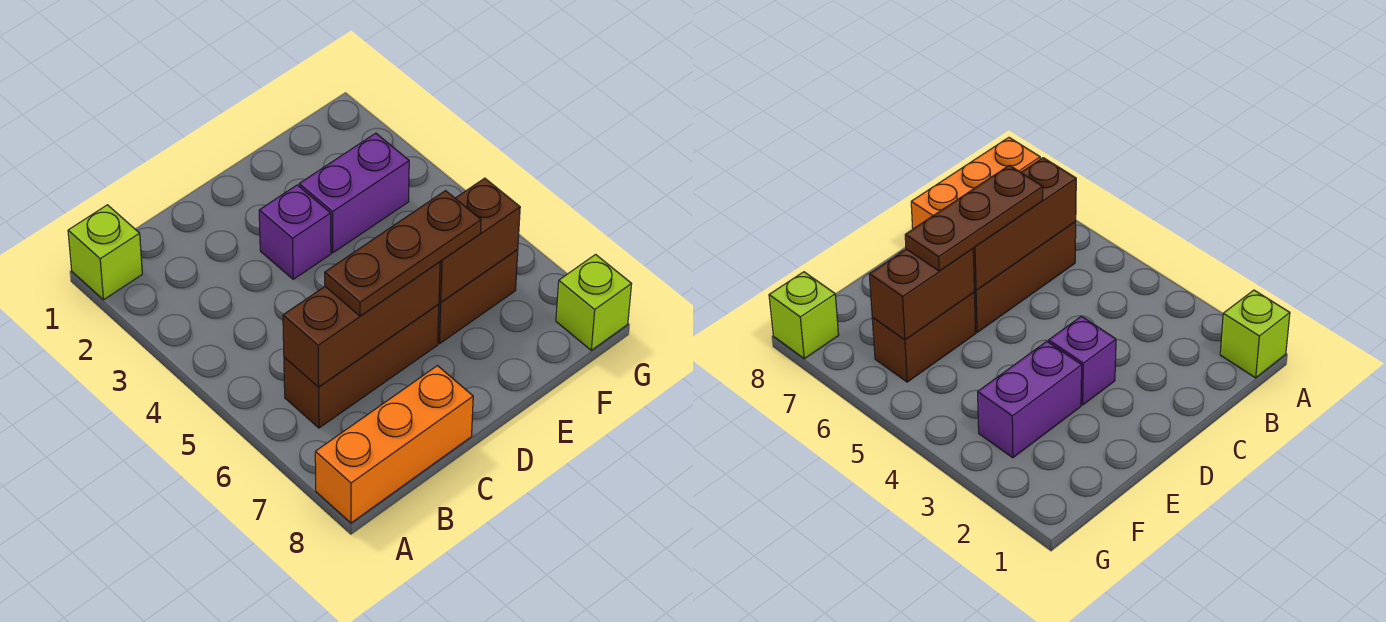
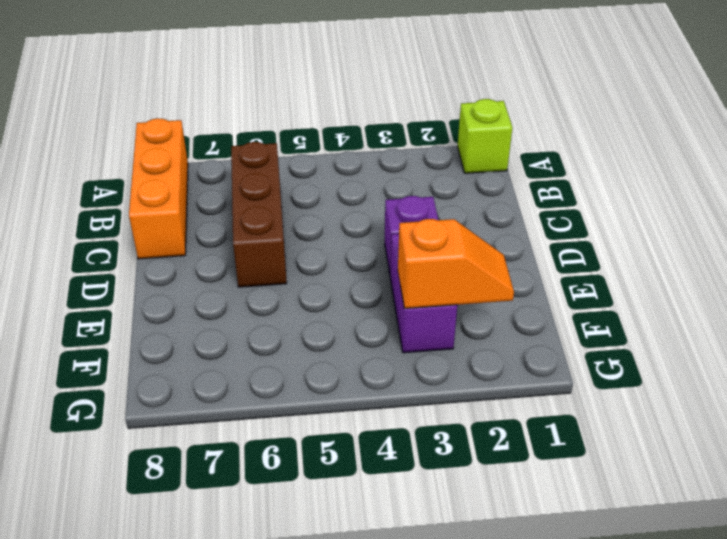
orange slope F2:F3 level 2 top 3 -> none
none -> brown brick E6:F6 level 1
none -> lime brick G8 level 1

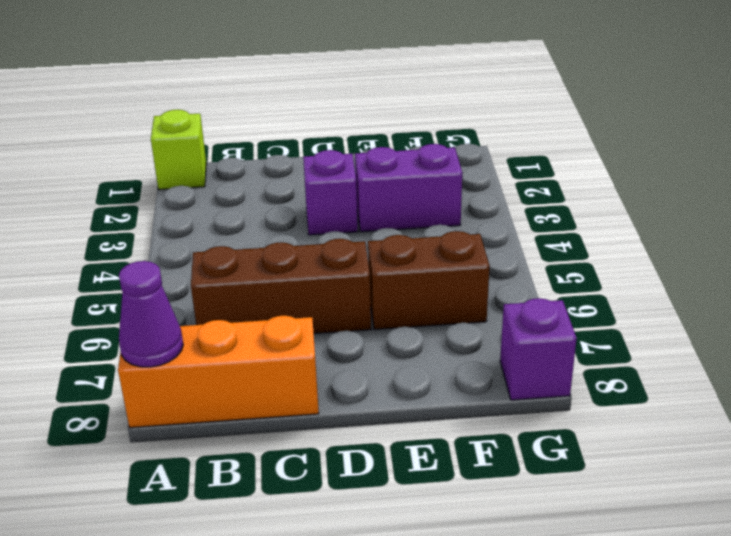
purple cone A8 level 2 -> none
purple brick G8 level 1 -> lime brick G8 level 1
none -> brown brick B6:D6 level 2
none -> brown brick E6:F6 level 2

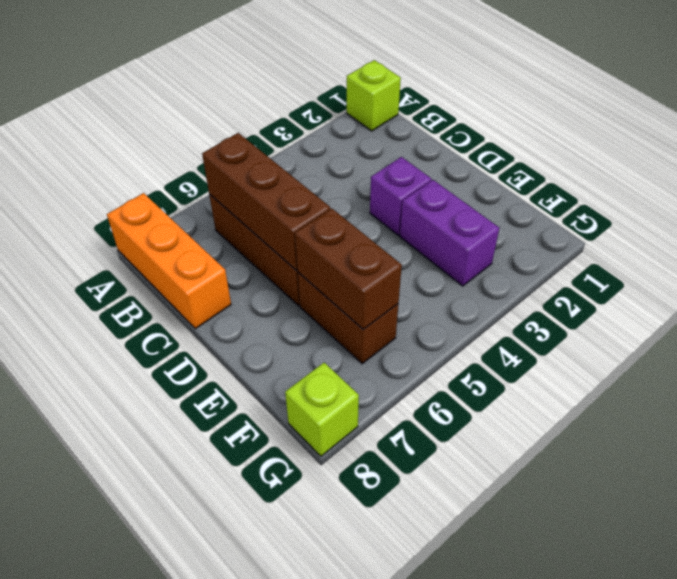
none -> brown plate C6:E6 level 3

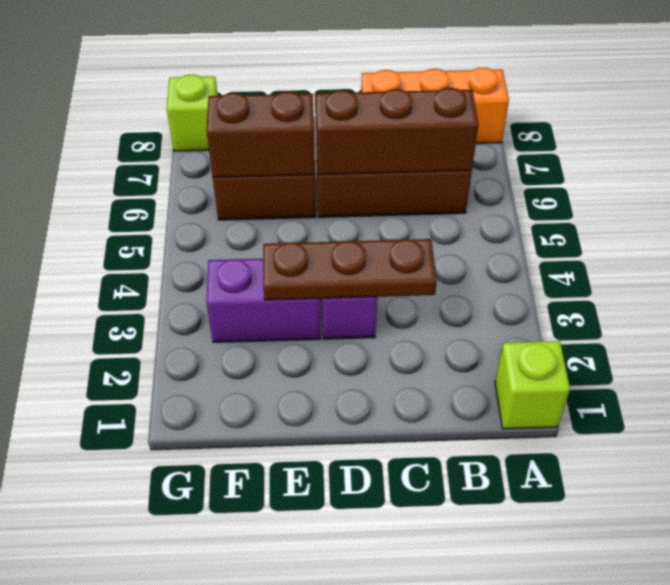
brown plate C3:E3 level 2 -> brown plate C6:E6 level 3

